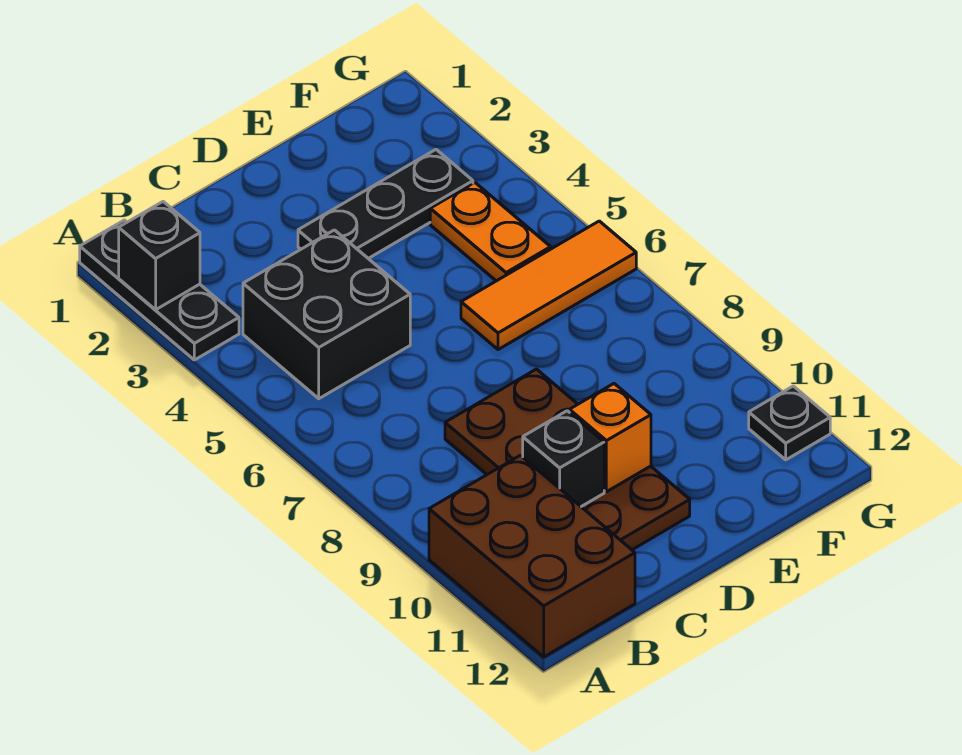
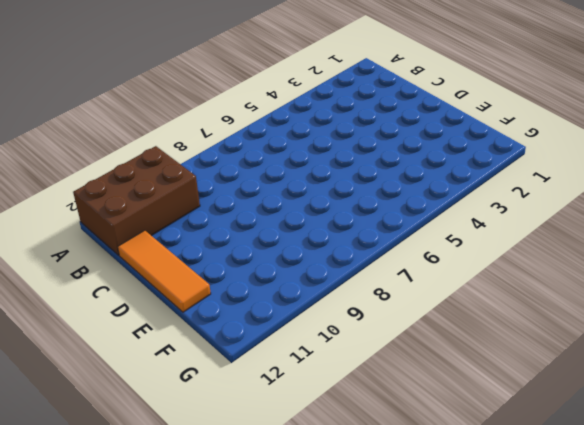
orange tile C12:E12 level 1 -> orange tile E6:G6 level 1
none -> black plate A1:A3 level 1
none -> black brick B4:C5 level 1

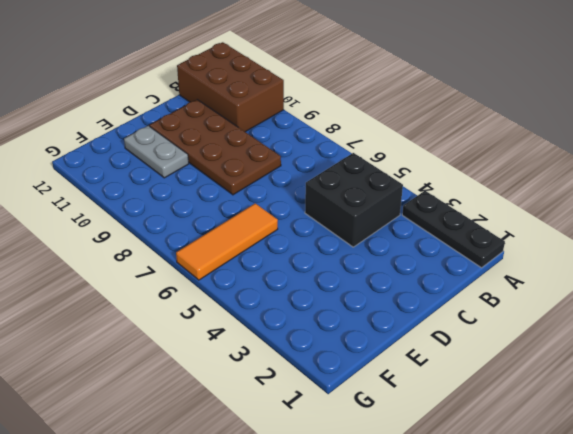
grey plate E10:E11 level 1 -> none
none -> black plate D3:F3 level 1
none -> orange plate F4:F5 level 1

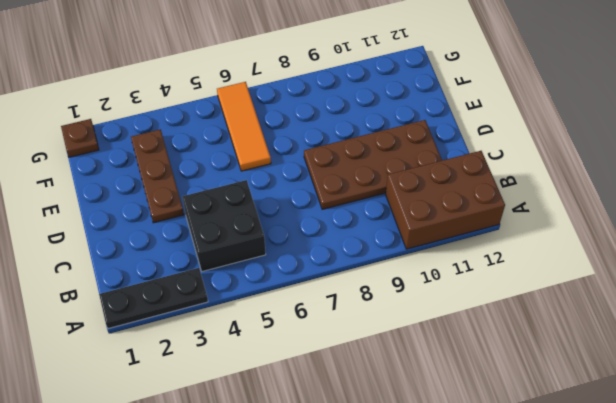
brown plate D3:F3 level 1 -> black plate D3:F3 level 1
brown plate G1 level 1 -> none
none -> orange plate F4:F5 level 1
none -> black plate G11 level 1

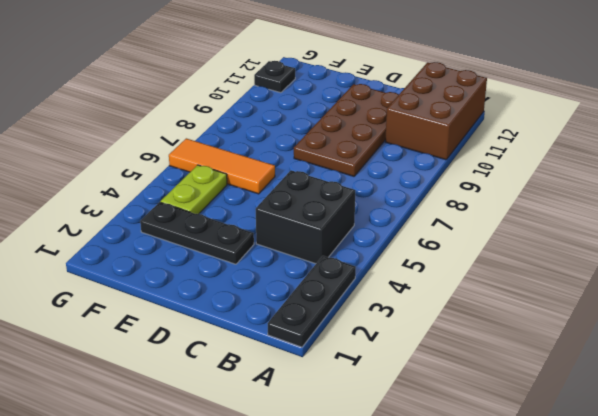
lime plate F4:F5 level 1 -> orange plate F4:F5 level 1
none -> black brick A2 level 2
none -> black brick C10 level 2

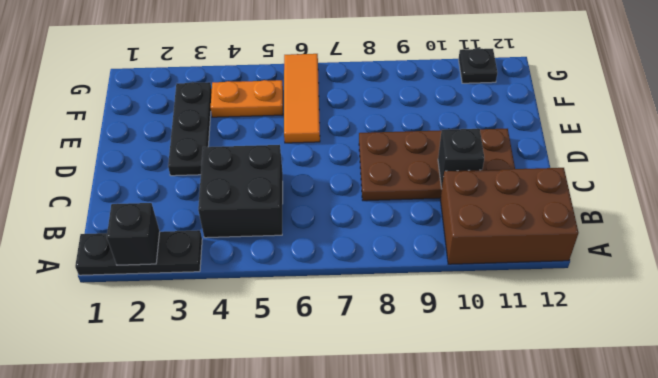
none -> orange brick D10 level 2

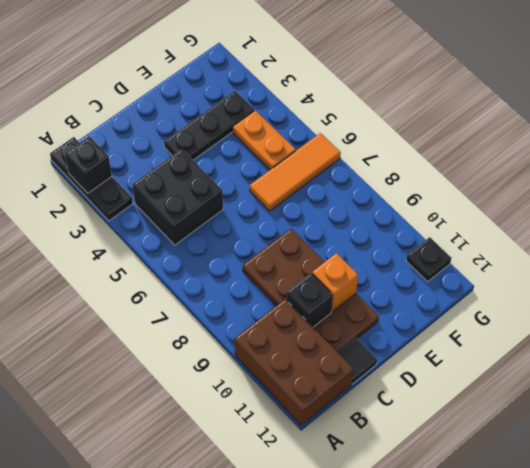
black tile C12 level 1 -> none

